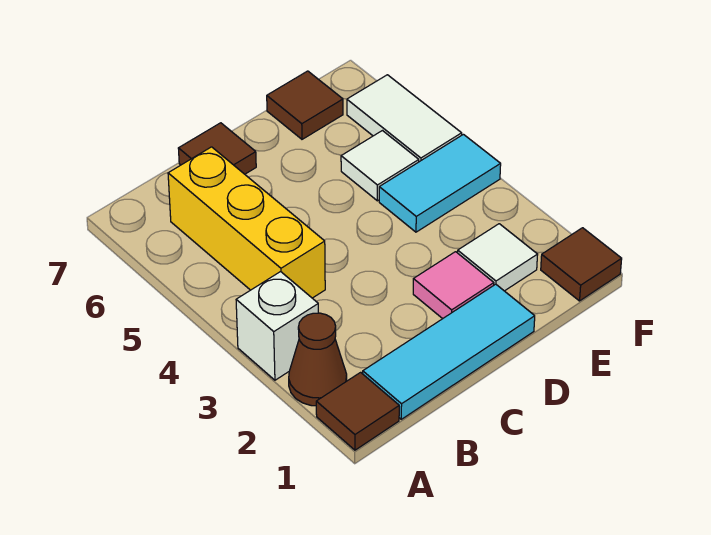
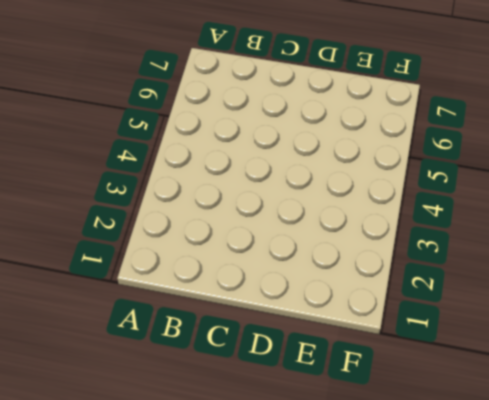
none -> brown tile A1 level 1
none -> brown cone A2 level 1
none -> white brick A3 level 1

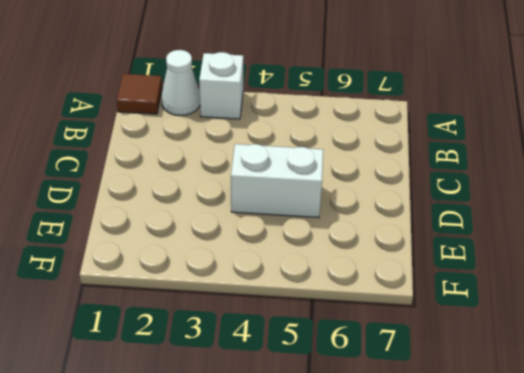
white cone A2 level 1 -> brown cone A2 level 1
white brick D4:D5 level 1 -> none
none -> cyan tile B1:D1 level 1
none -> yellow brick B4:B6 level 1
none -> brown tile C7 level 1

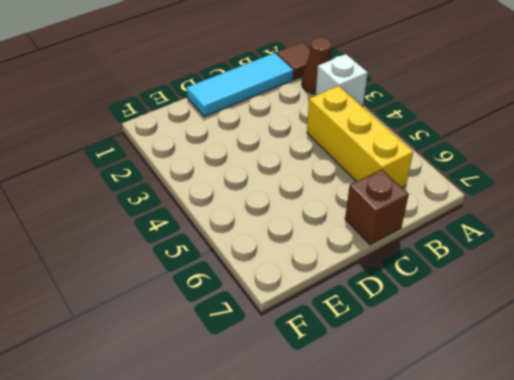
brown brick C7 level 1 -> brown tile C7 level 1
none -> pink tile D2 level 1
none -> white tile E2 level 1
none -> cyan tile E4:F4 level 1

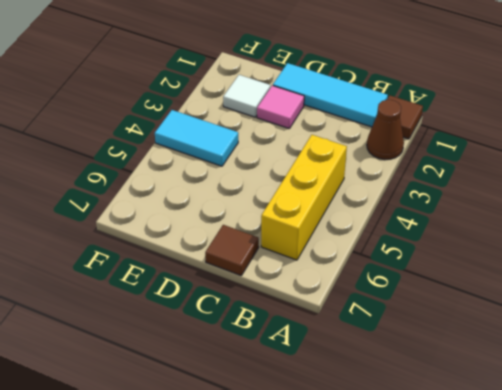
none -> white brick A3 level 1
none -> white tile E5 level 1
none -> brown tile E7 level 1

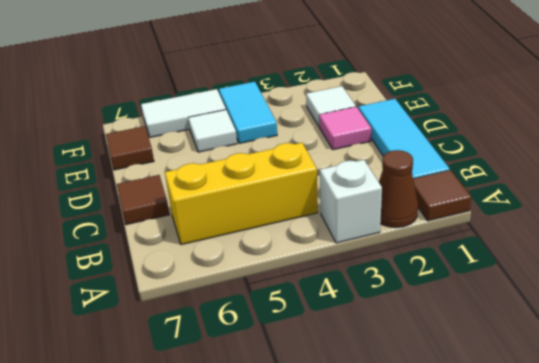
none -> brown tile F1 level 1

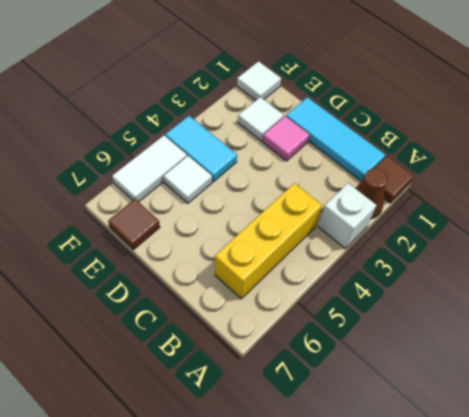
white tile F1 level 1 -> brown tile F1 level 1
none -> brown tile C7 level 1

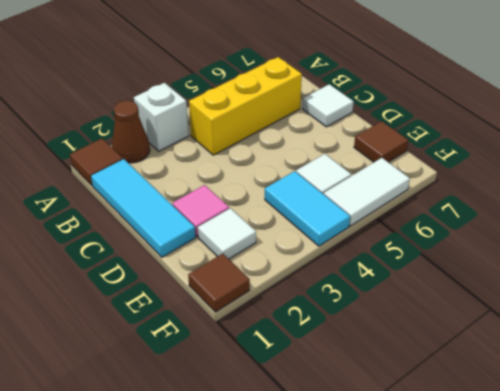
white tile C7 level 1 -> brown tile C7 level 1

